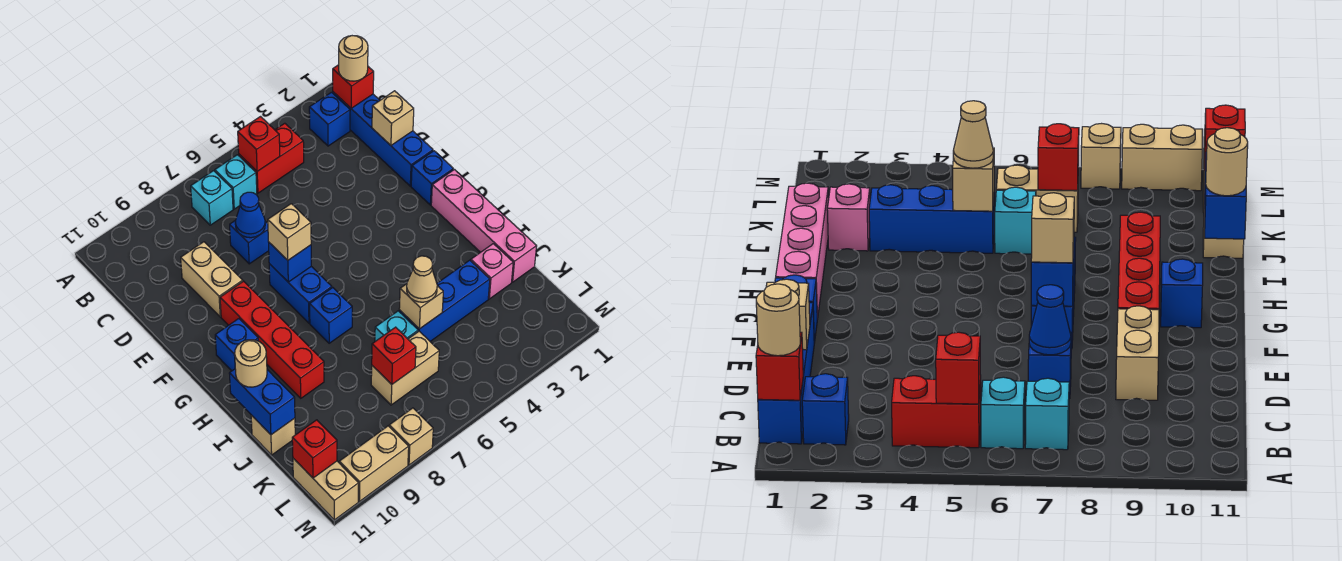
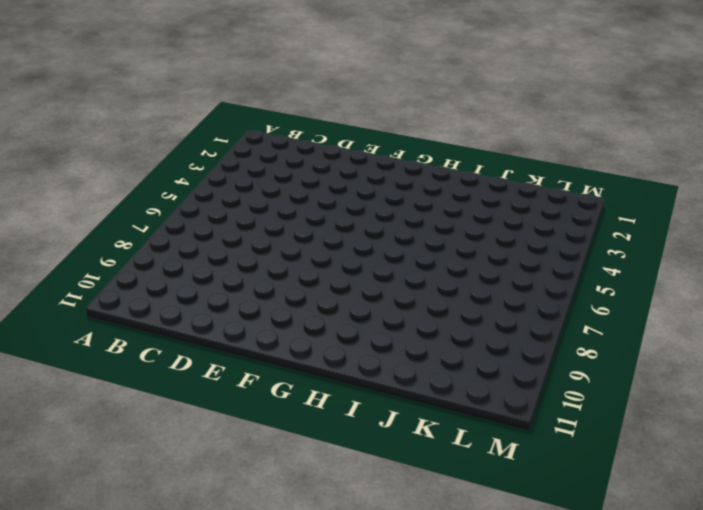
none -> blue brick B1:E1 level 1
none -> blue brick B2 level 1
none -> red brick B4:B5 level 1
none -> cyan brick B6 level 1

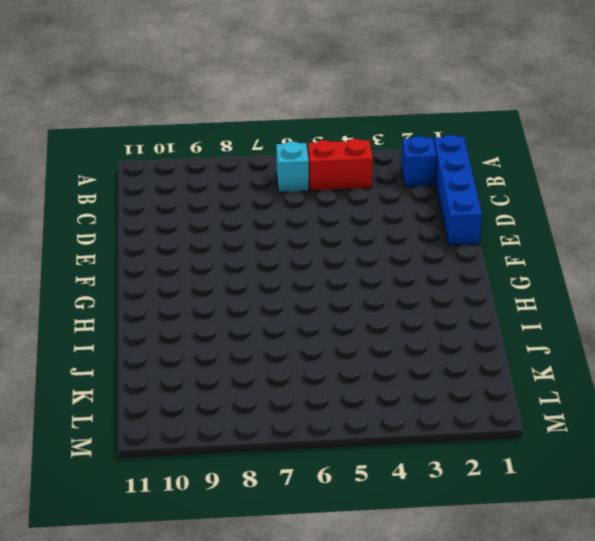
none -> cyan brick B7 level 1
none -> blue brick D7 level 1
none -> tan brick D9:E9 level 1
none -> blue brick F1 level 1

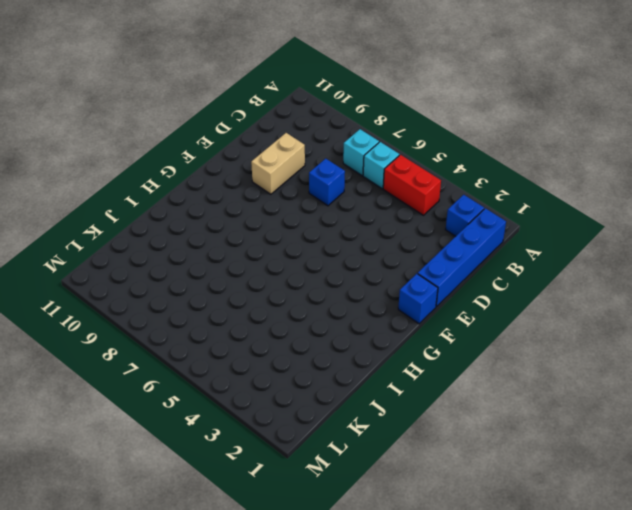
none -> blue brick F7:G7 level 1
none -> red brick F9:I9 level 1
none -> pink brick G1:J1 level 1
none -> blue brick G10 level 1

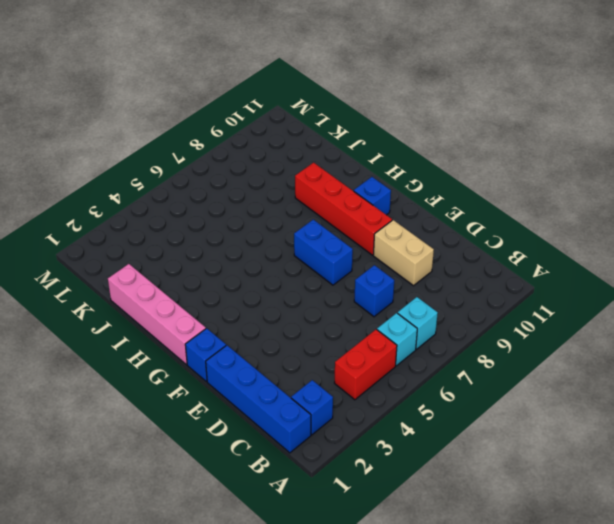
none -> blue brick H7 level 1
none -> pink brick J2 level 1
none -> blue brick J3:J5 level 1
none -> cyan brick J6 level 1

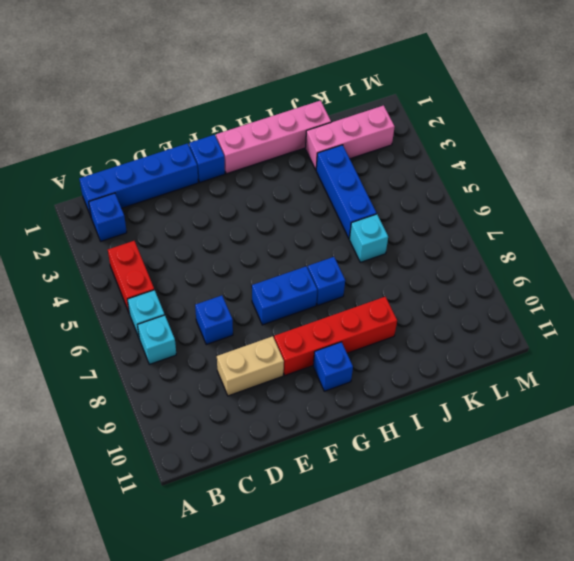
pink brick J2:L2 level 1 -> pink brick J2 level 1
none -> tan brick J11 level 1
none -> tan brick K6:K7 level 1
none -> tan brick L11:M11 level 1
none -> tan brick M8 level 1

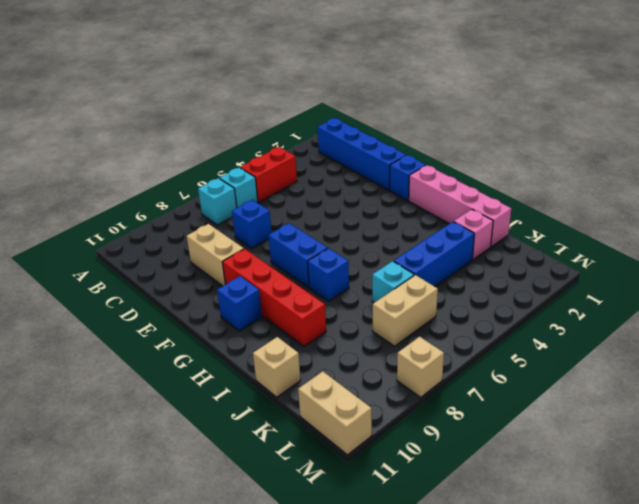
none -> blue brick B2 level 1
none -> tan brick M9:M10 level 1
none -> red brick B1 level 2
none -> red brick B5 level 2

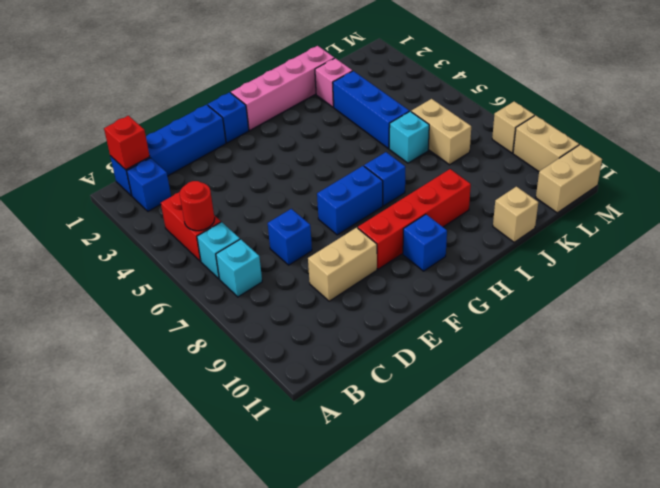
red round brick B5 level 2 -> red brick B5 level 2
none -> tan brick D1 level 2
none -> blue cone D7 level 2
none -> blue brick F7 level 2
none -> blue brick I11:J11 level 2

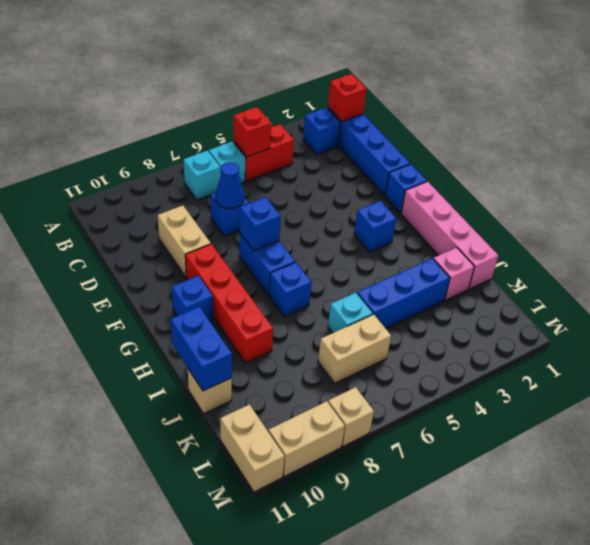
blue brick G3 level 1 -> none
none -> tan brick D1 level 2
none -> tan brick J5 level 2
none -> red brick K7 level 2
none -> red brick L11 level 2

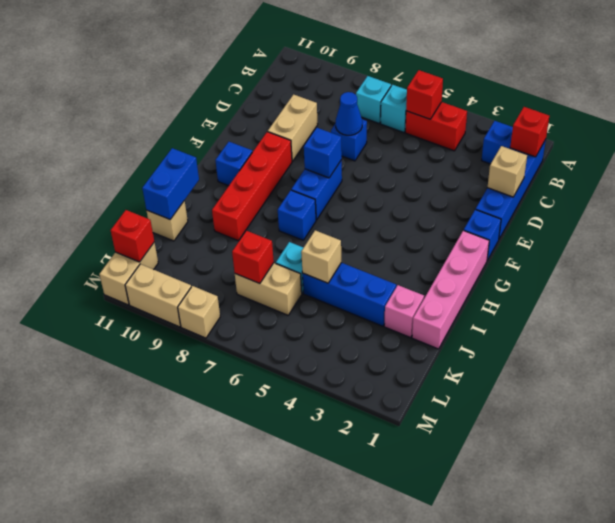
none -> tan round brick B1 level 3
none -> tan brick F7 level 3
none -> tan round brick I11 level 3
none -> tan cone J5 level 3

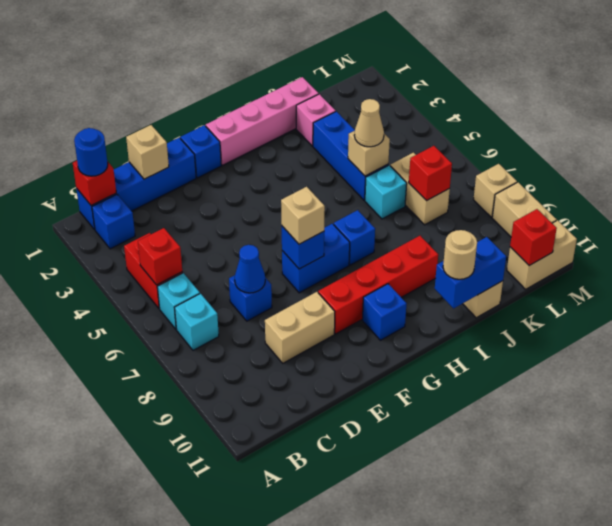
blue round brick B1 level 3 -> tan round brick B1 level 3

